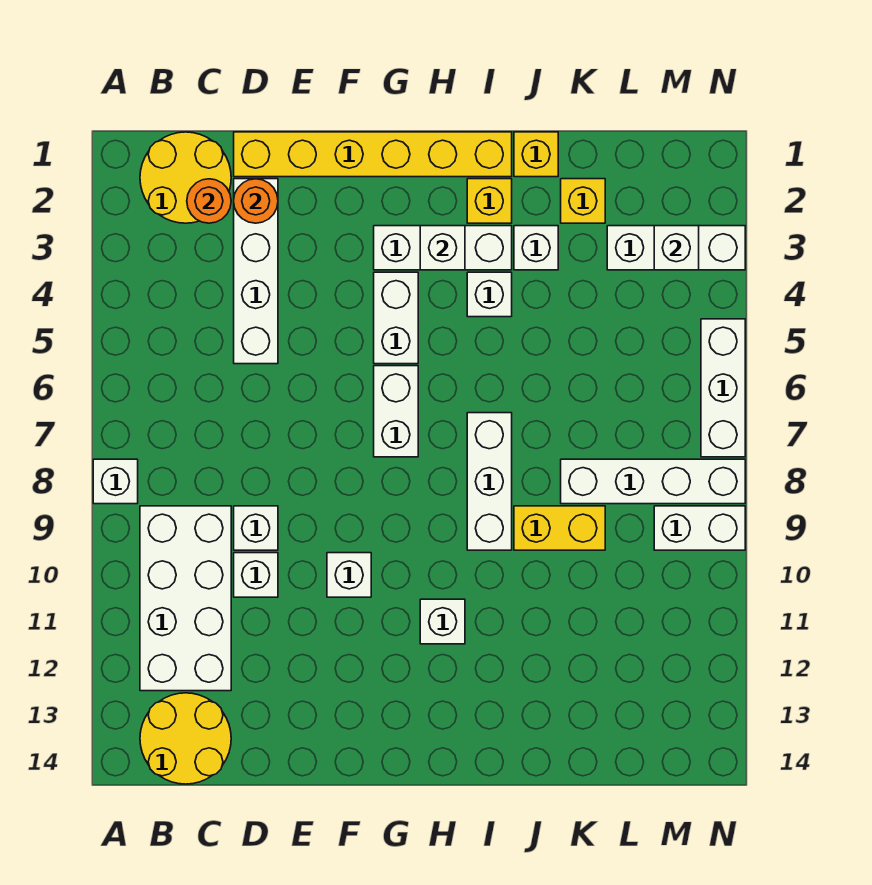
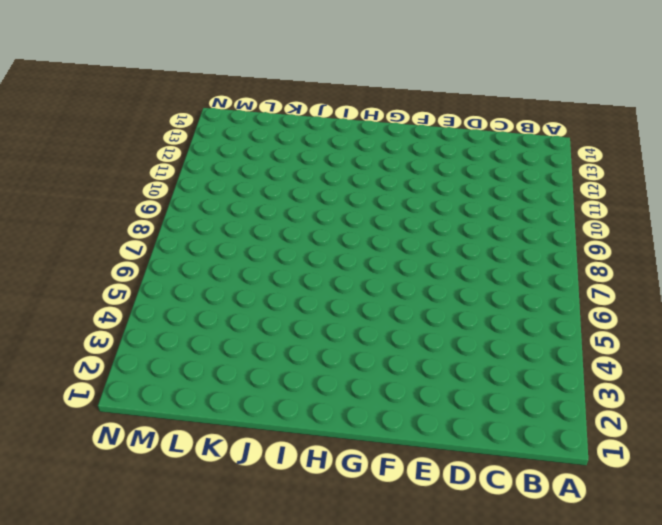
none -> white brick A8 level 1
none -> yellow round brick B1:C2 level 1
none -> white brick B9:C12 level 1

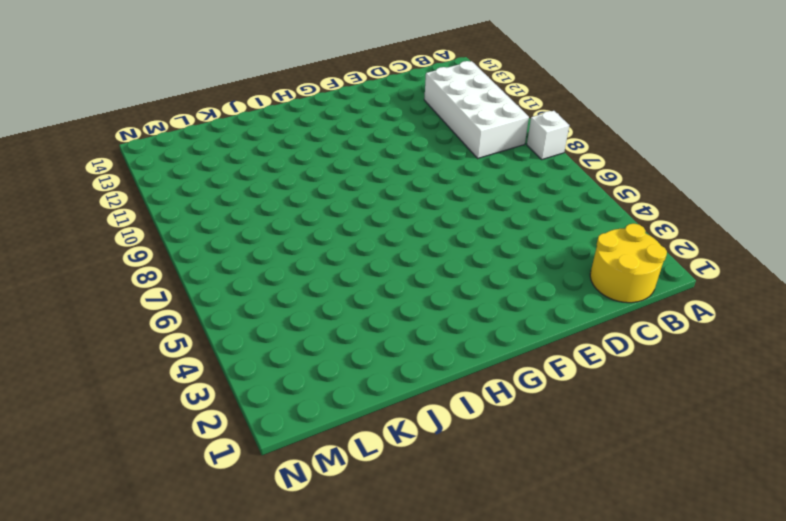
none -> yellow round brick B13:C14 level 1
none -> yellow brick D1:I1 level 1
none -> white brick D2:D5 level 1

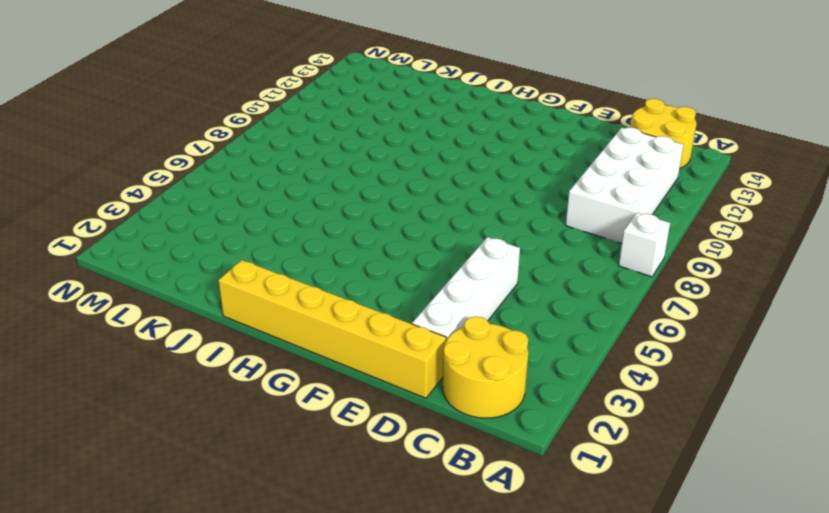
none -> white brick D9 level 1
none -> white brick D10 level 1
none -> white brick F10 level 1

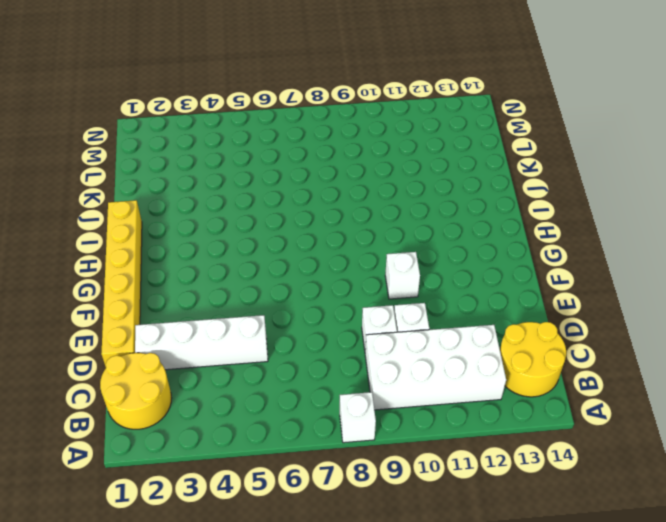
none -> white brick G3:I3 level 1
none -> white brick G4:G5 level 1
none -> white brick G6:G7 level 1

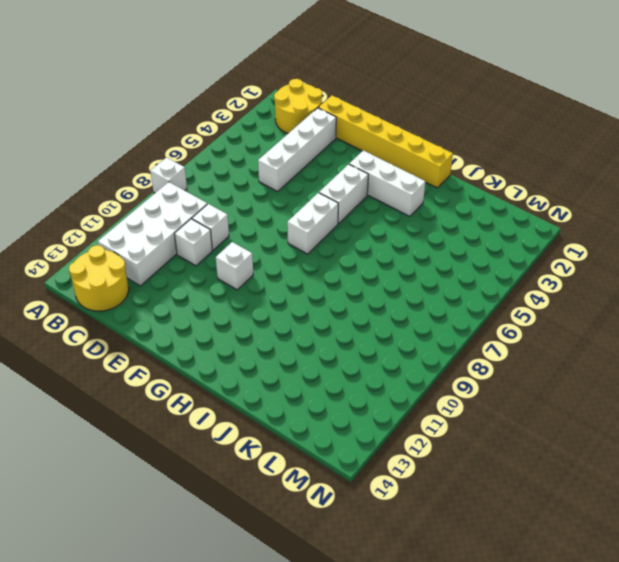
none -> white brick H11 level 1
none -> yellow brick I2 level 1
none -> white brick I4 level 1

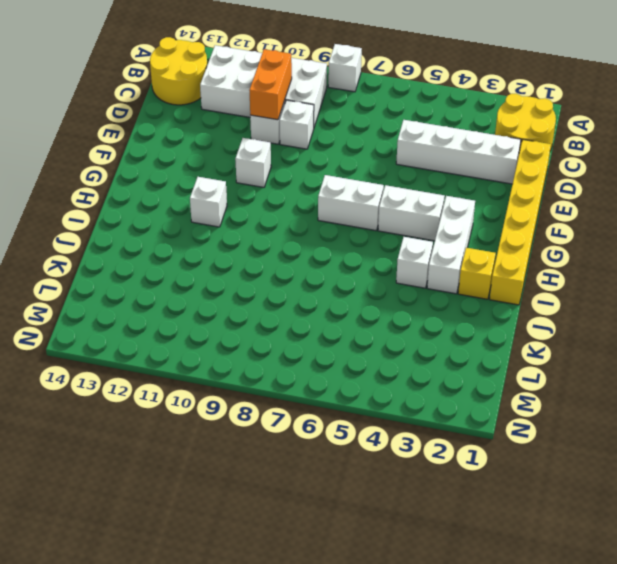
orange brick C10:D10 level 2 -> none
none -> white brick I7:I9 level 1
none -> yellow brick J1 level 1
none -> white brick J3 level 1

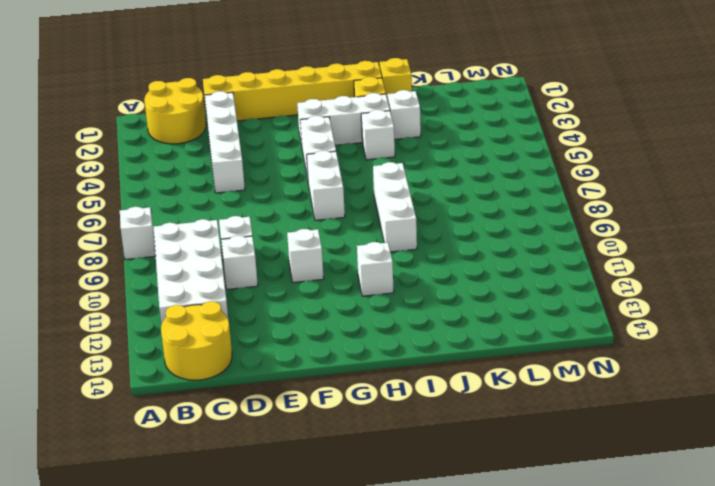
none -> yellow brick J9:K9 level 1
none -> yellow brick K2 level 1
none -> white brick K8:N8 level 1

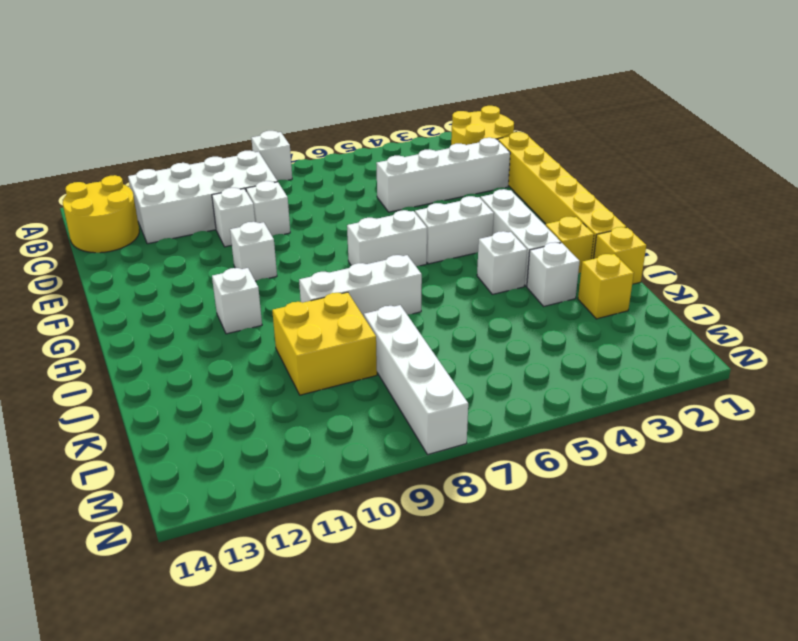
yellow brick J9:K10 level 1 -> yellow brick J9:K9 level 1
none -> white brick L3:N3 level 1
none -> white brick M9:N9 level 1
none -> white brick N5:N7 level 1

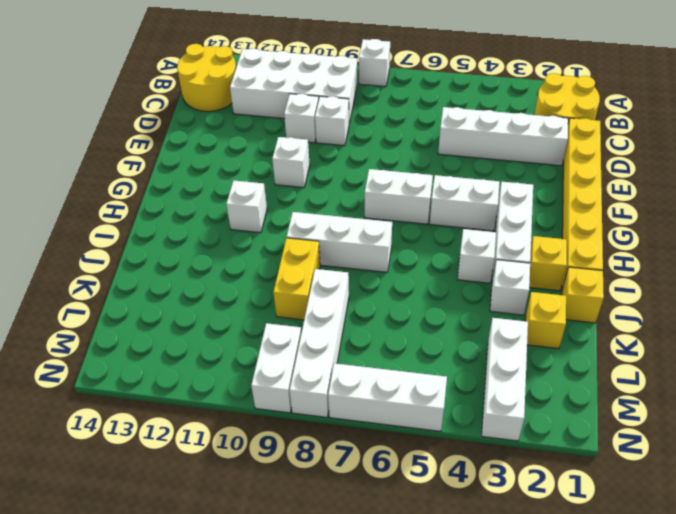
none -> orange round brick C2 level 2
none -> orange round brick D2 level 2
none -> white brick H3 level 2

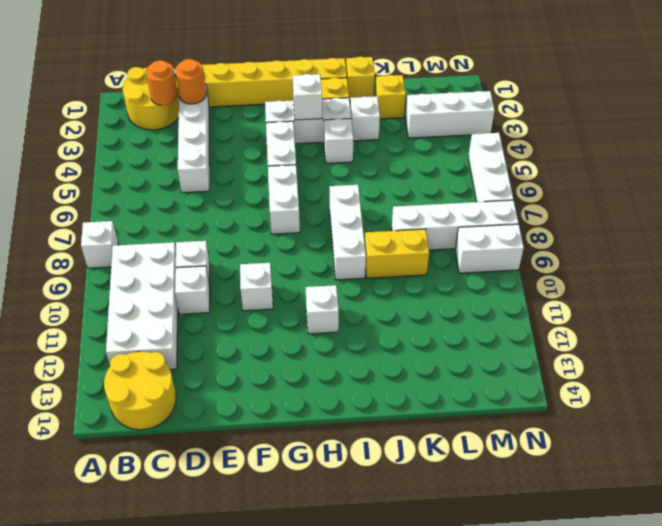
none -> white brick M3 level 2

